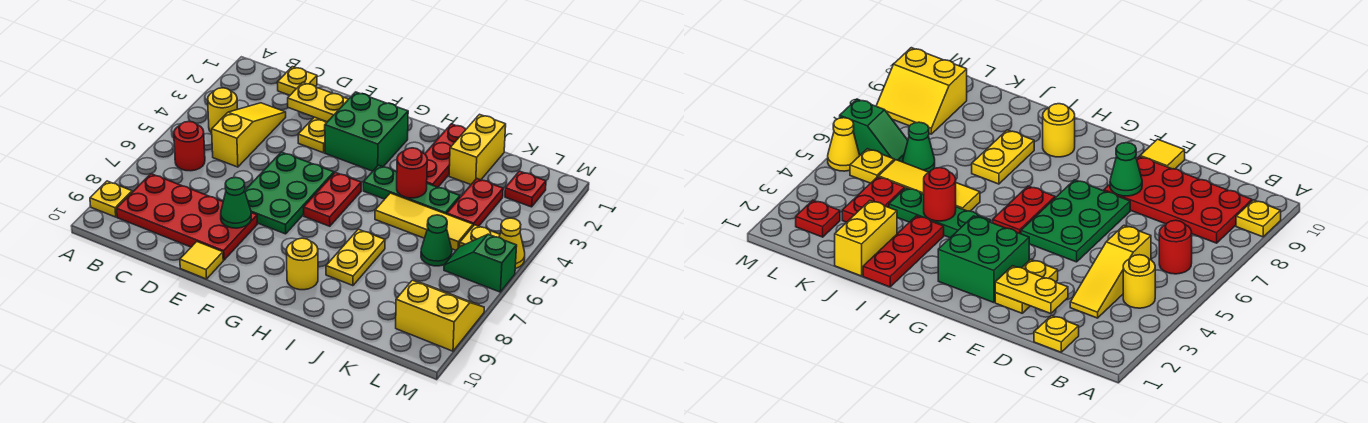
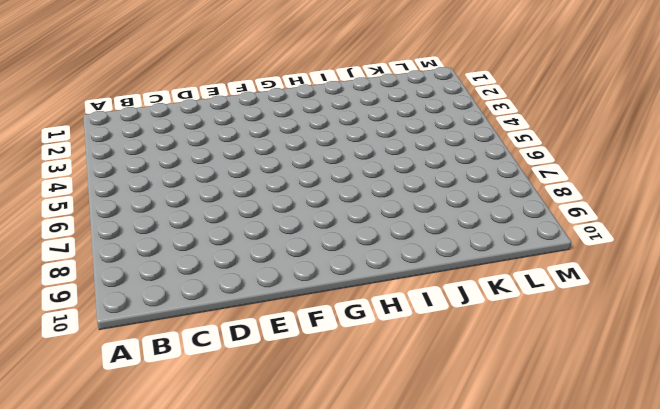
none -> yellow plate A9 level 1
none -> yellow round brick B4 level 1
none -> red round brick B6 level 1

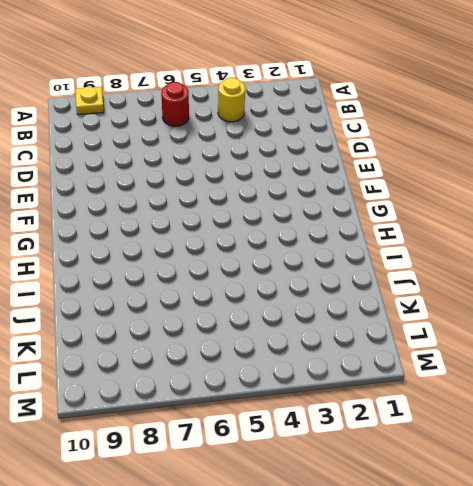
none -> red plate B8:E9 level 1
none -> yellow plate C1 level 1
none -> yellow slope C3:C5 level 1 top 5

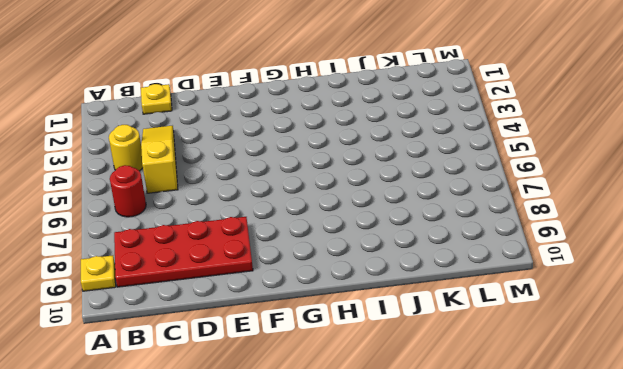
none -> yellow plate E2:E3 level 1
none -> green plate E5:F7 level 1
none -> yellow tile E10 level 1

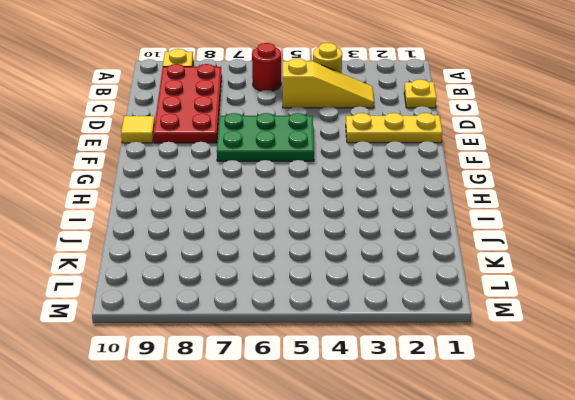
yellow plate E1:E3 level 1 -> yellow plate E2:E3 level 1
none -> green brick F2:G3 level 1
none -> red plate G5:G6 level 1
none -> green plate H4:J4 level 1

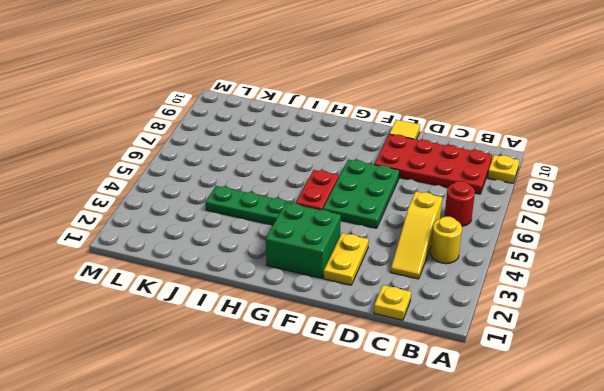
none -> yellow round brick H9 level 1
none -> red plate I1:I3 level 1
none -> yellow tile I5:K5 level 1

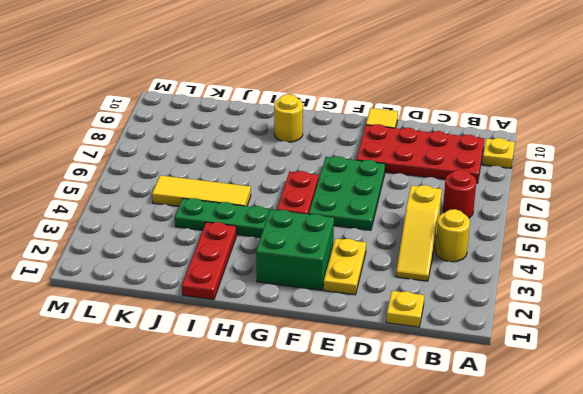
none -> yellow plate I7:I8 level 1
none -> yellow brick J1:J2 level 1
none -> red plate K3:K4 level 1

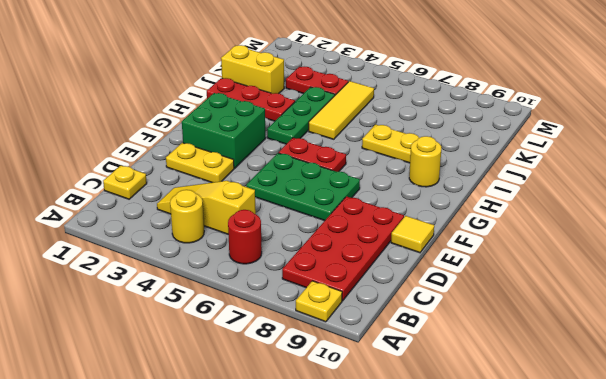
none -> green cone K6 level 1
none -> red plate L2 level 1
none -> yellow plate L5 level 1

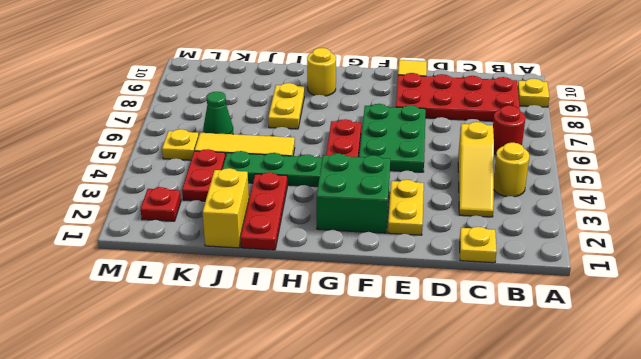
none -> green slope L6:M6 level 1 top M
none -> yellow slope L8:M9 level 1 top 9
none -> yellow cone M5 level 1

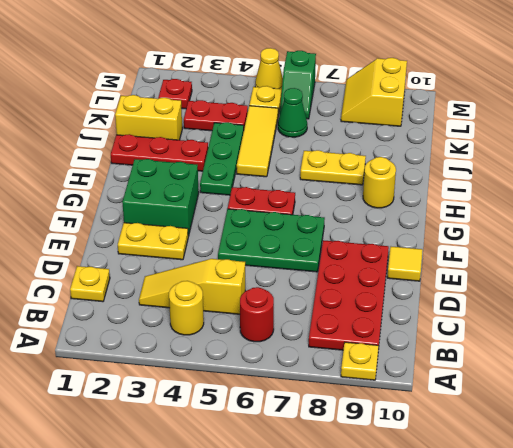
none -> yellow plate D2:E2 level 2
none -> green cone E8 level 2
none -> red round brick I4 level 2

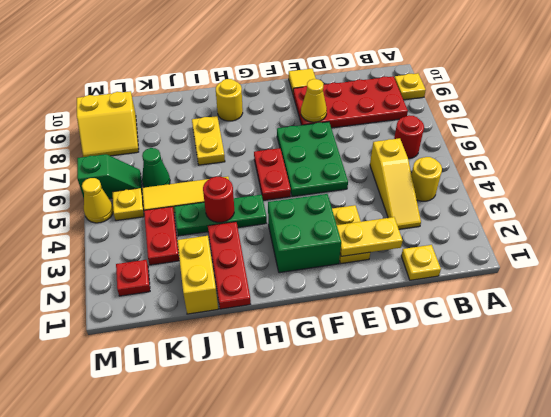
yellow cone E8 level 2 -> green cone E8 level 2

